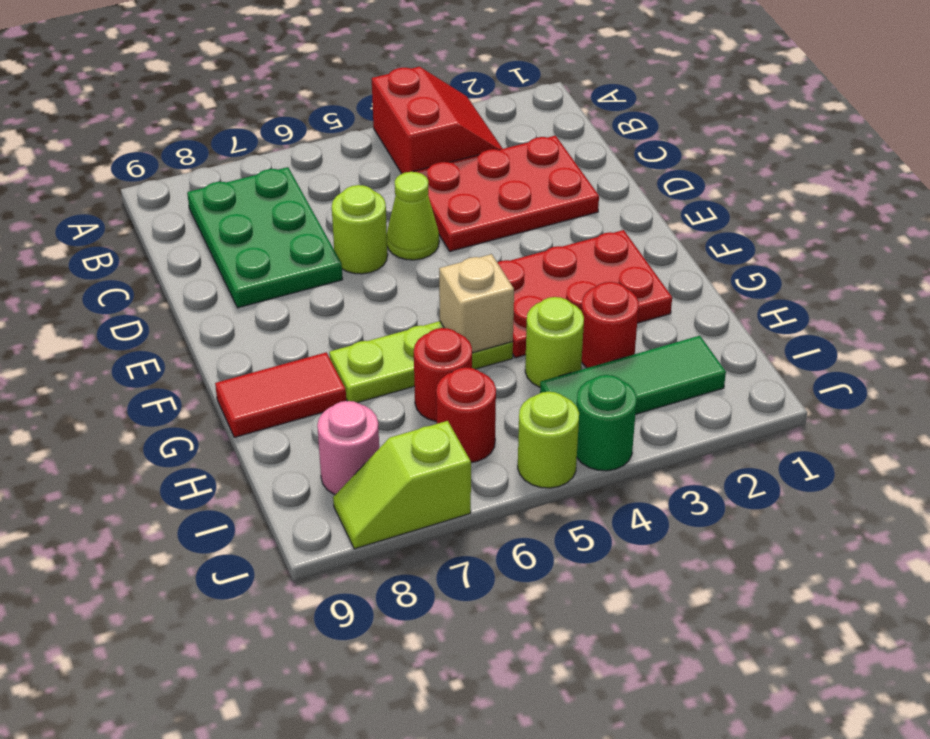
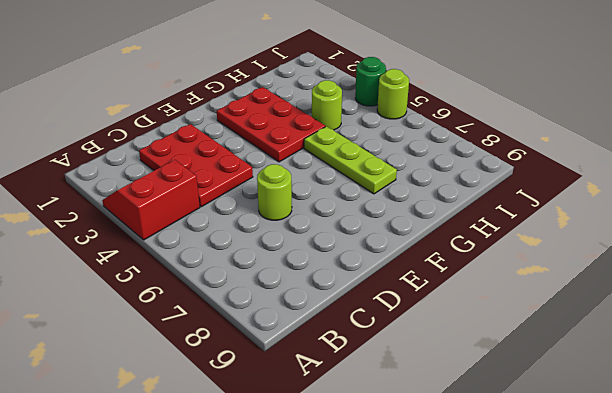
none -> green plate B7:D8 level 1
none -> lime cone D5 level 1
none -> red tile G8:G9 level 1

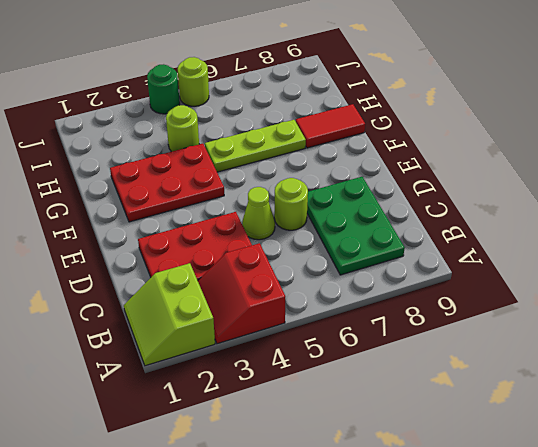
lime slope A1:B2 level 1 top 2 -> none
none -> red round brick H3 level 1
none -> red round brick H6 level 1
none -> green tile I2:I4 level 1

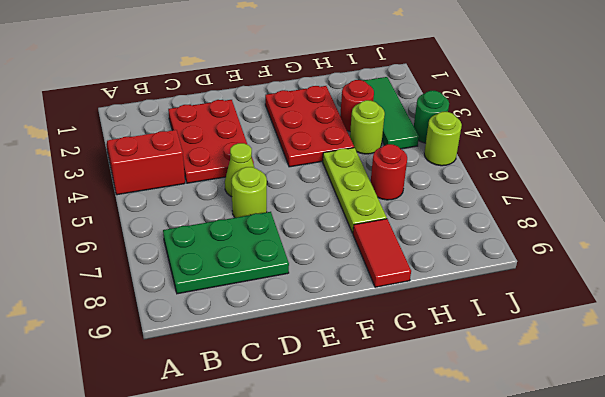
none -> red round brick I6 level 1
none -> pink round brick I8 level 1
none -> lime slope J7:J8 level 1 top 7

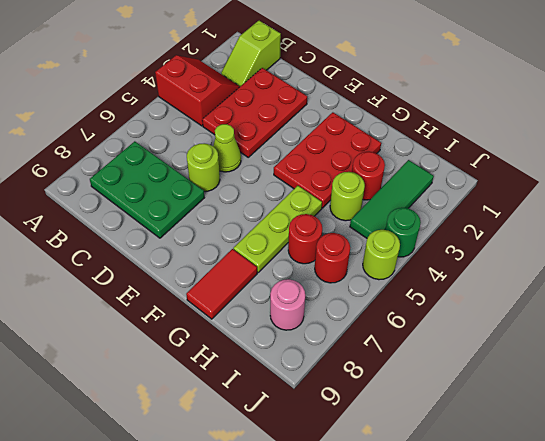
lime slope B1:B2 level 1 top 1 -> lime slope J7:J8 level 1 top 7
none -> tan brick G5 level 2

